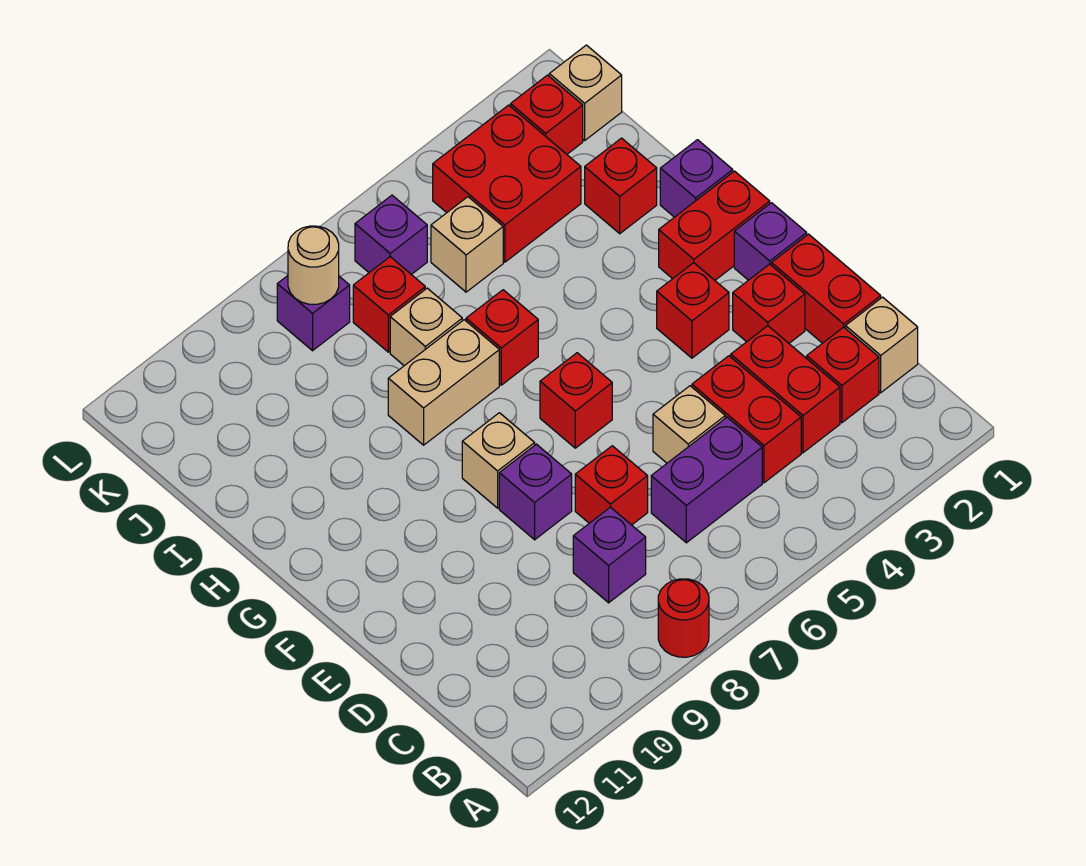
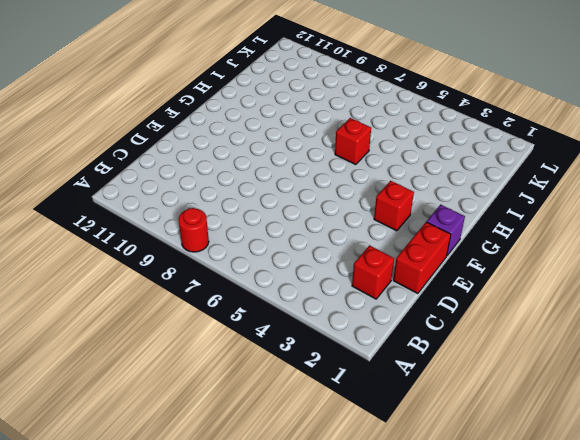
none -> tan brick C1 level 1
none -> red brick C3:D3 level 1
none -> red brick C4:D4 level 1
none -> purple brick C5:C6 level 1

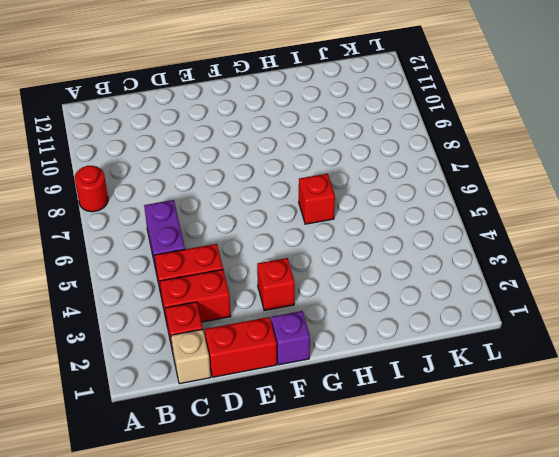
none -> purple brick C8 level 1
none -> tan brick D5 level 1
none -> red brick D7 level 1
none -> red brick E2 level 1

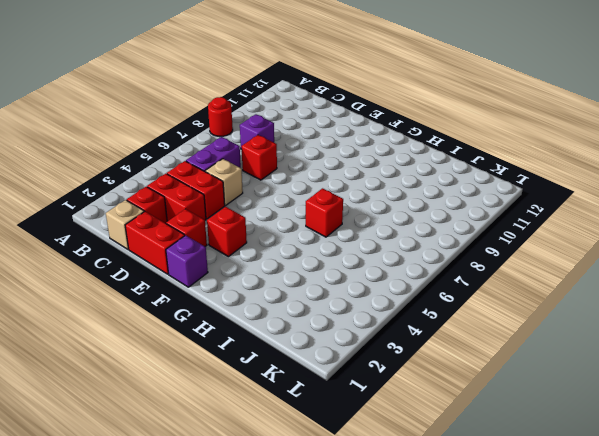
none -> purple brick E8 level 1
none -> red brick F6 level 1
none -> tan brick F8 level 1
none -> red brick G1:G2 level 1

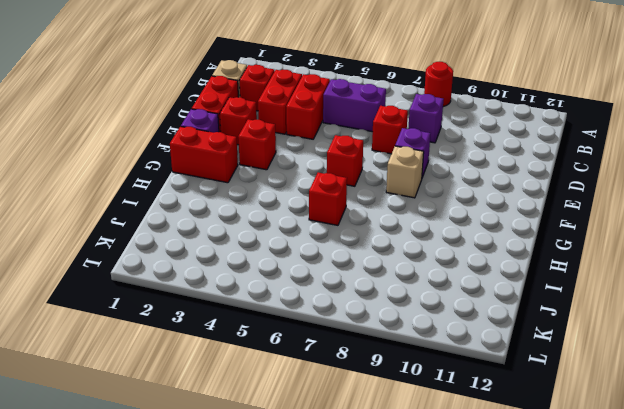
none -> tan brick D5 level 1
none -> purple brick H1 level 1
none -> tan brick H7:H8 level 1
none -> red brick I2 level 1

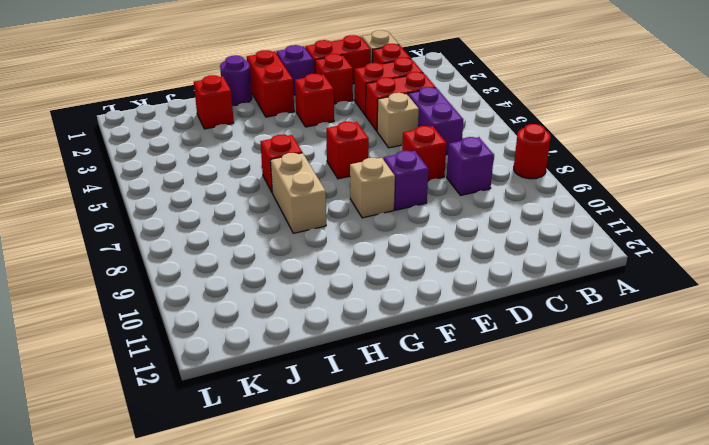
purple round brick H1 level 1 -> purple brick H1 level 1
none -> tan brick I7 level 1
none -> red brick J3:K4 level 1
none -> tan brick J5 level 1
none -> red brick J7 level 1

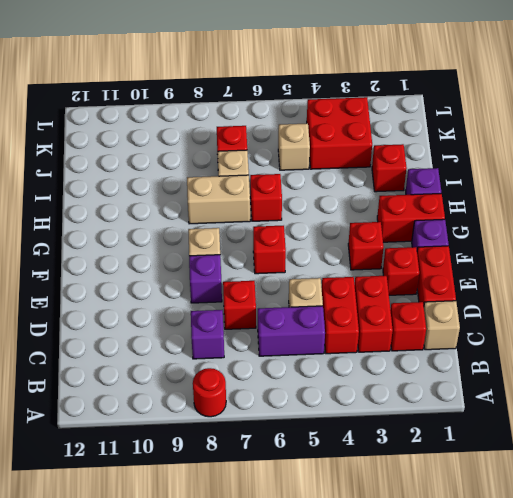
none -> tan brick K1 level 1
none -> red brick K2 level 1
none -> purple brick K6 level 1
none -> purple brick K8 level 1

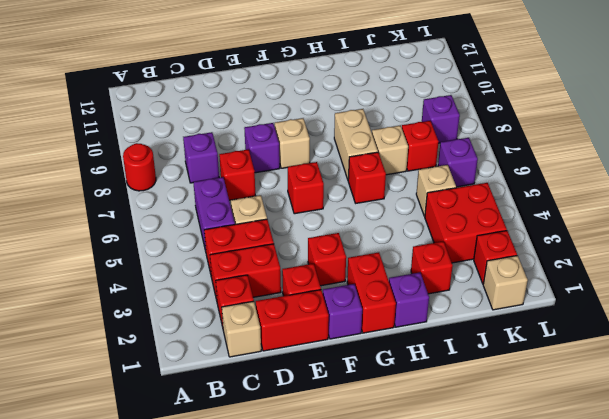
none -> tan round brick K8 level 2

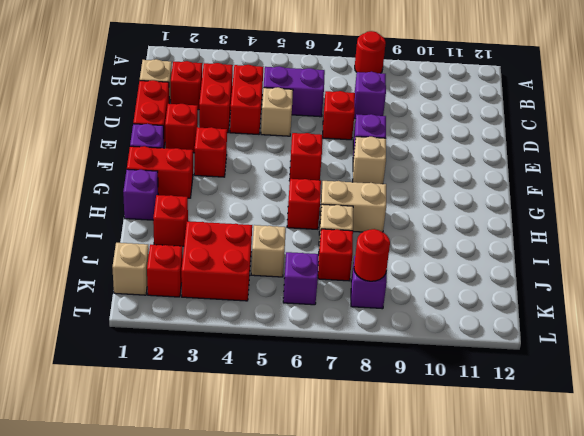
red round brick K8 level 2 -> tan round brick K8 level 2

